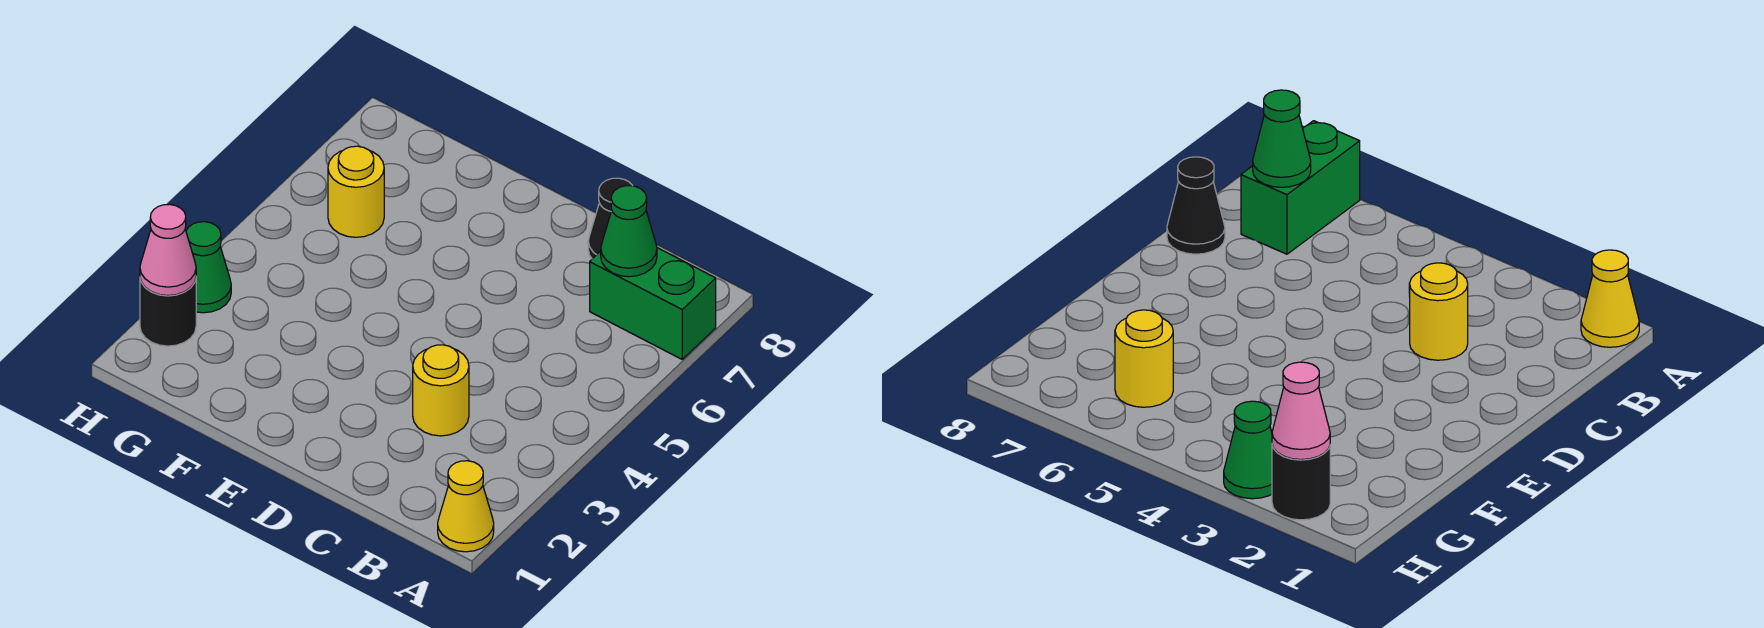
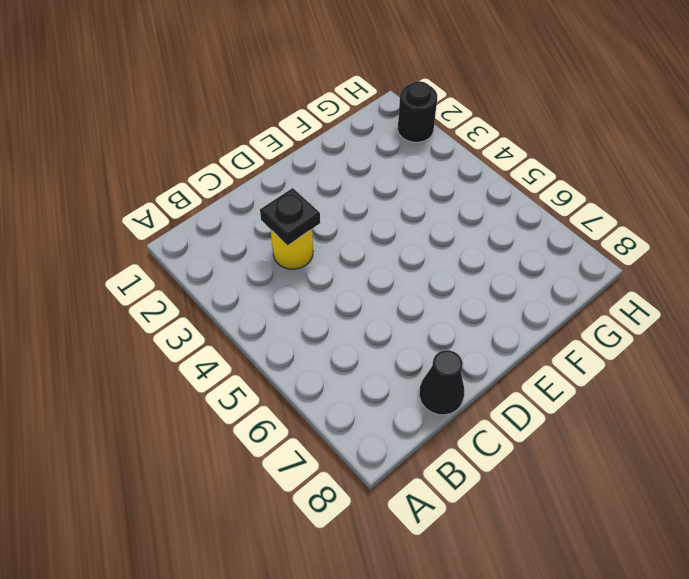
black plate C3 level 2 -> none
none -> yellow cone A1 level 1
none -> green brick A7:B7 level 1

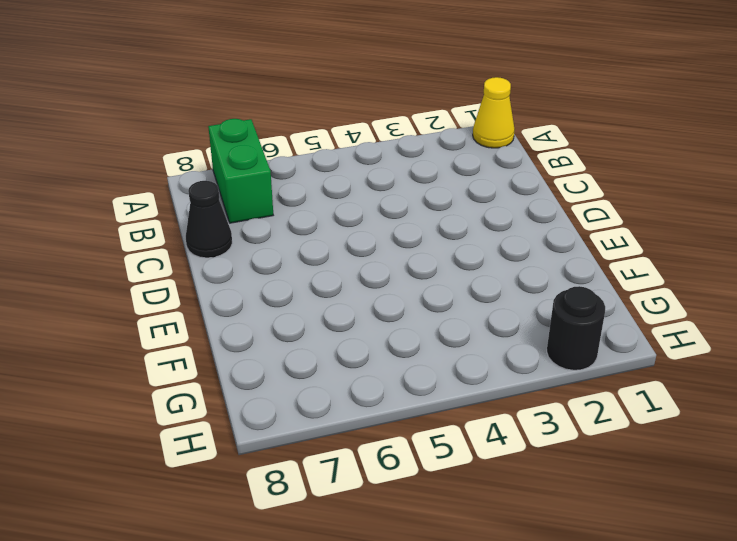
none -> yellow round brick C3 level 1
none -> yellow round brick G6 level 1

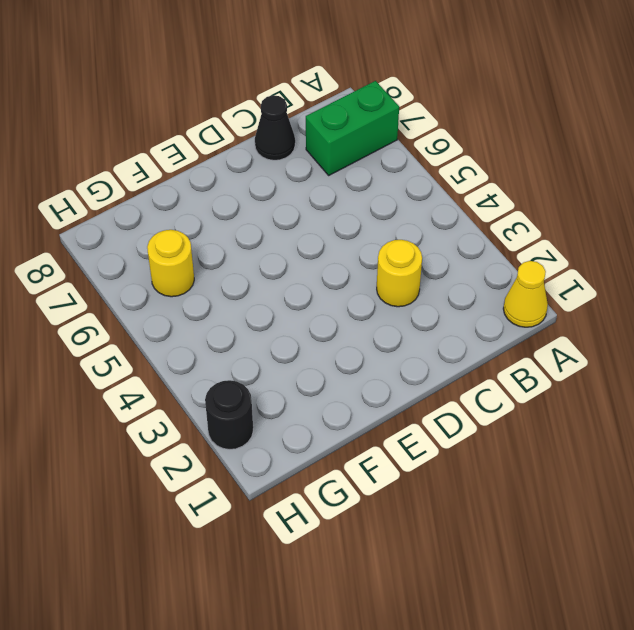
none -> green cone H3 level 1
none -> green cone B7 level 2

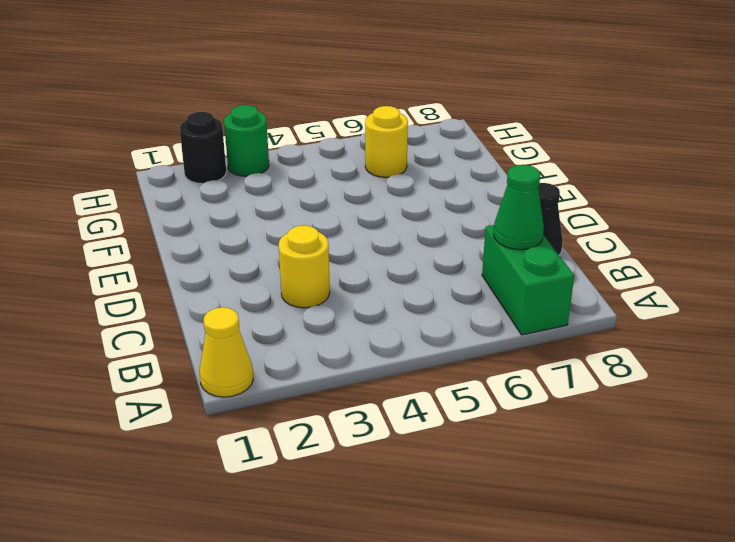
green round brick H3 level 1 -> green cone H3 level 1
none -> pink cone H2 level 2

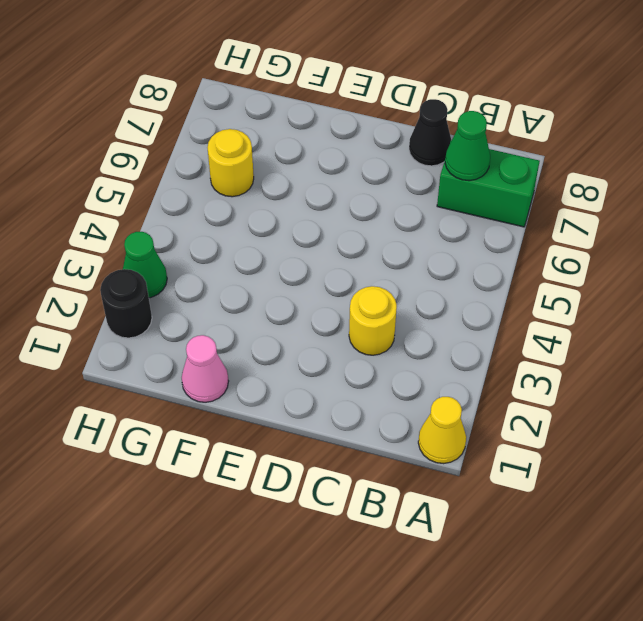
pink cone F1 level 1 -> pink cone H2 level 2

